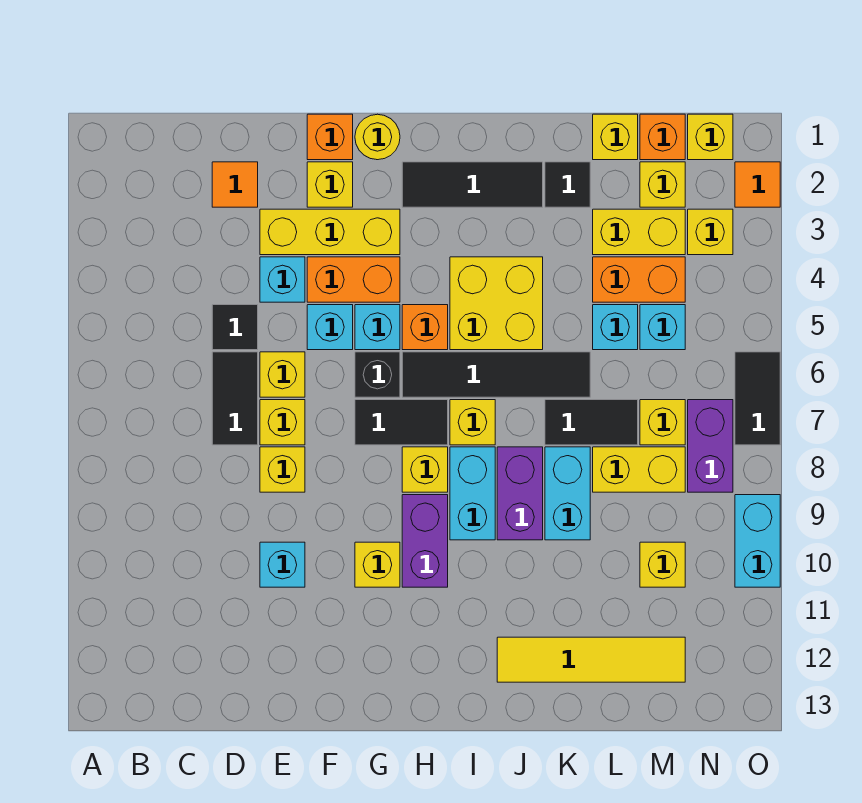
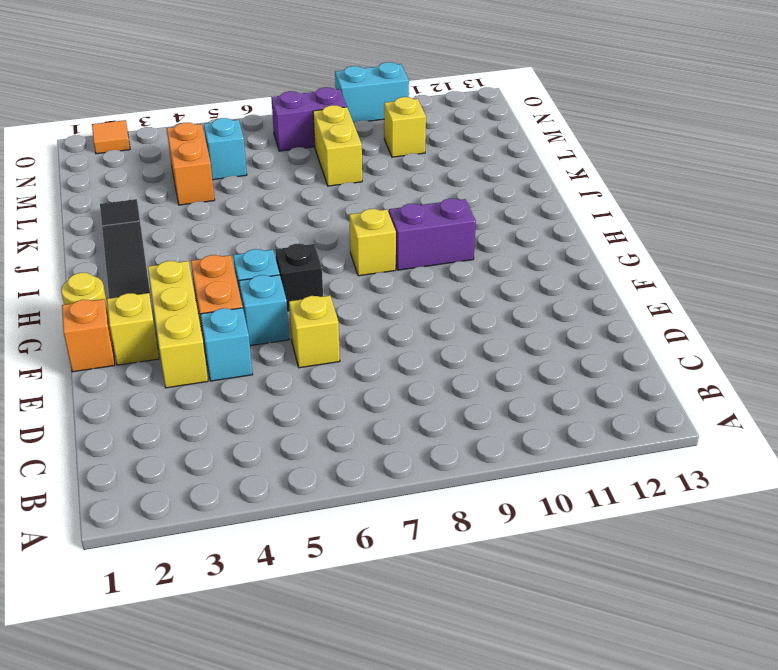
none -> orange tile D2 level 1
none -> black tile D5 level 1
none -> black tile D6:D7 level 1
none -> yellow brick E7 level 1

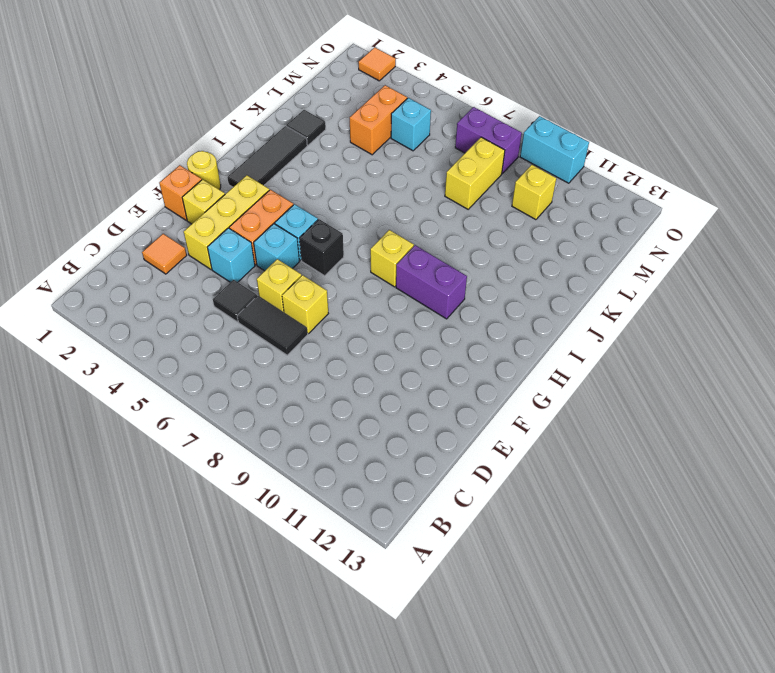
none -> yellow brick E8 level 1
none -> cyan brick E10 level 1
none -> black tile G7:H7 level 1
none -> yellow brick G10 level 1

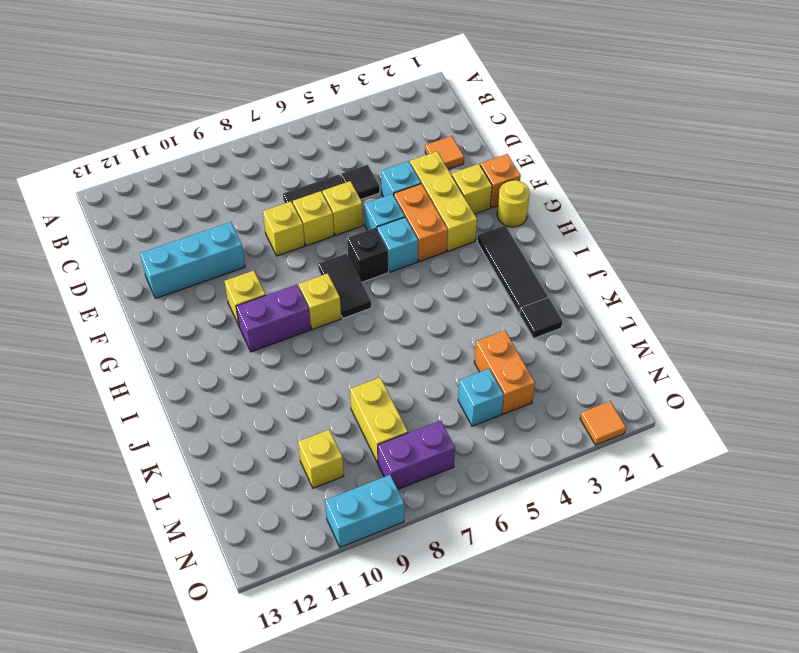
cyan brick E10:E12 level 1 -> cyan brick E10 level 1
none -> orange brick H5 level 1
none -> black tile H6:K6 level 1
none -> yellow brick I4:J5 level 1
none -> yellow brick I7 level 1

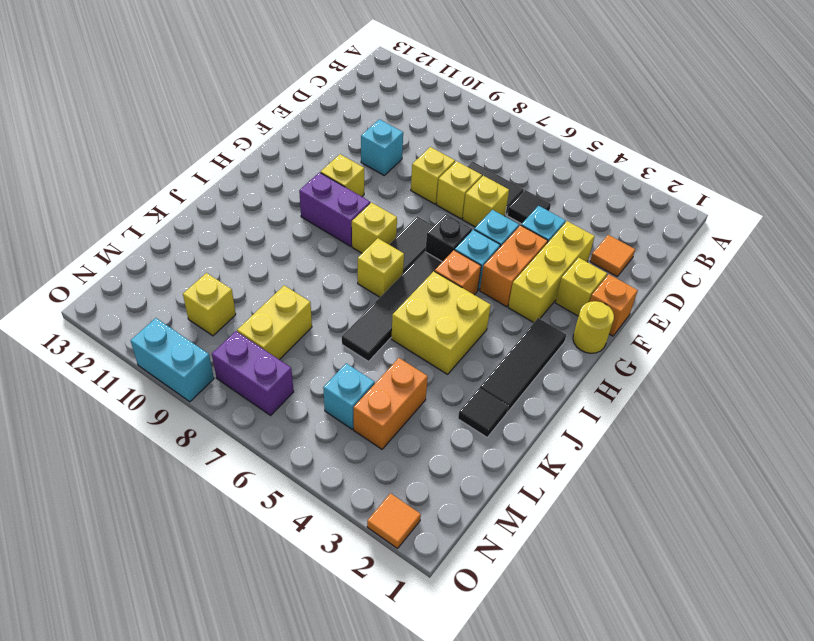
none -> cyan brick I8:I9 level 1
none -> purple brick J8:J9 level 1
none -> yellow tile J12:M12 level 1
none -> black tile K7:L7 level 1

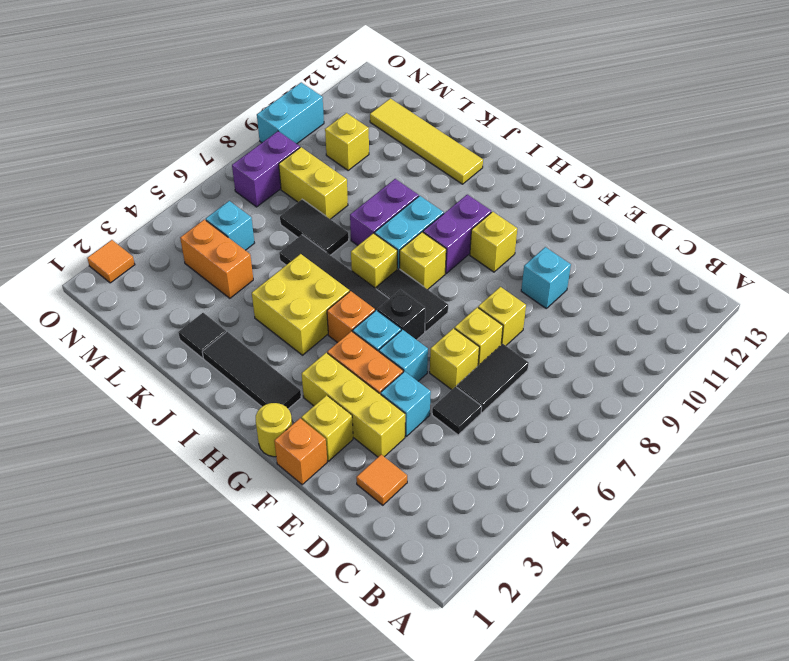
none -> cyan brick K8:K9 level 1
none -> yellow brick L1 level 1
none -> yellow brick L3:M3 level 1
none -> cyan brick L5 level 1

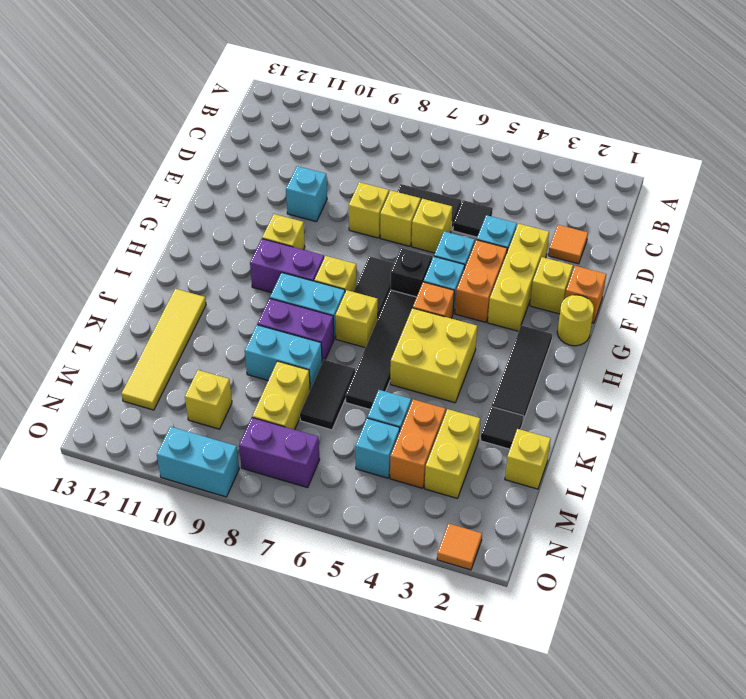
none -> orange brick M1 level 1
none -> yellow brick M2 level 1
none -> yellow brick M7 level 1
none -> yellow brick N1 level 1

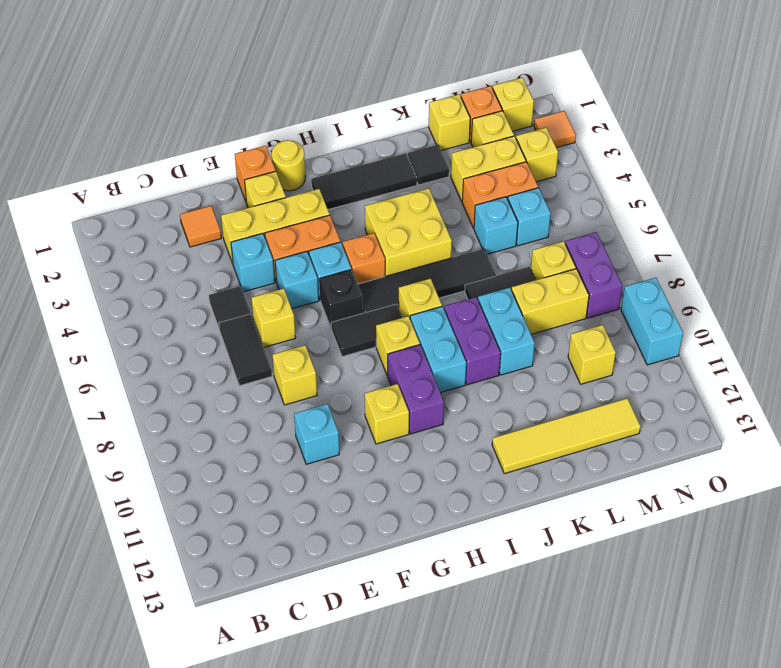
none -> yellow brick E7 level 1
none -> black tile O6:O7 level 1

